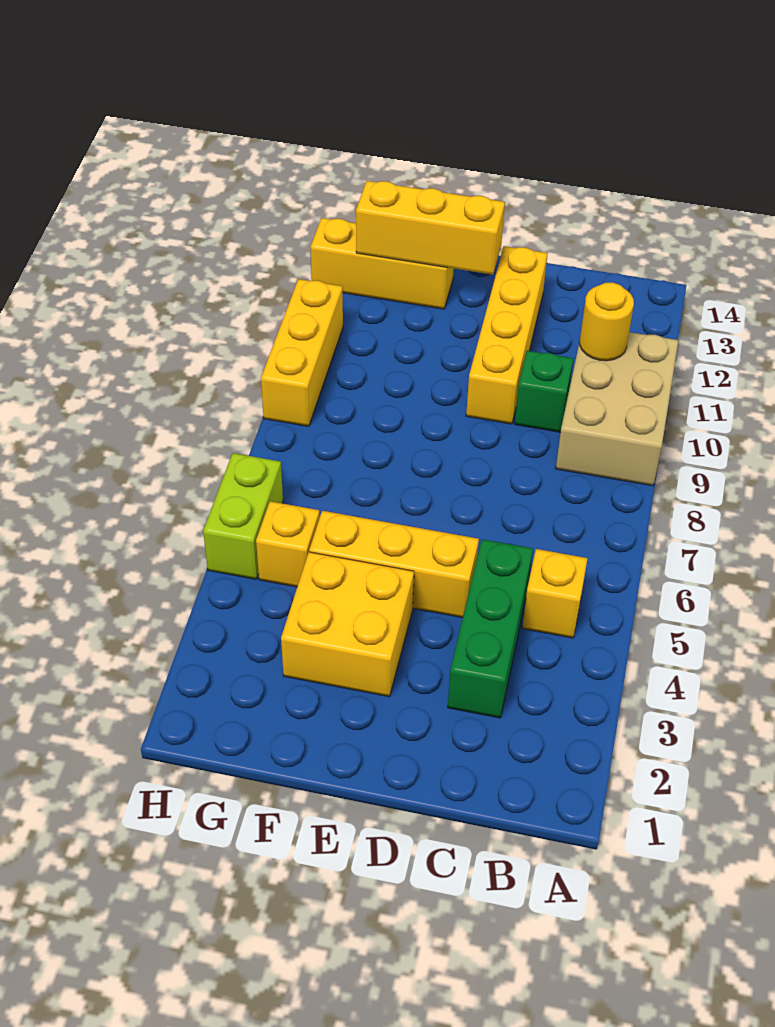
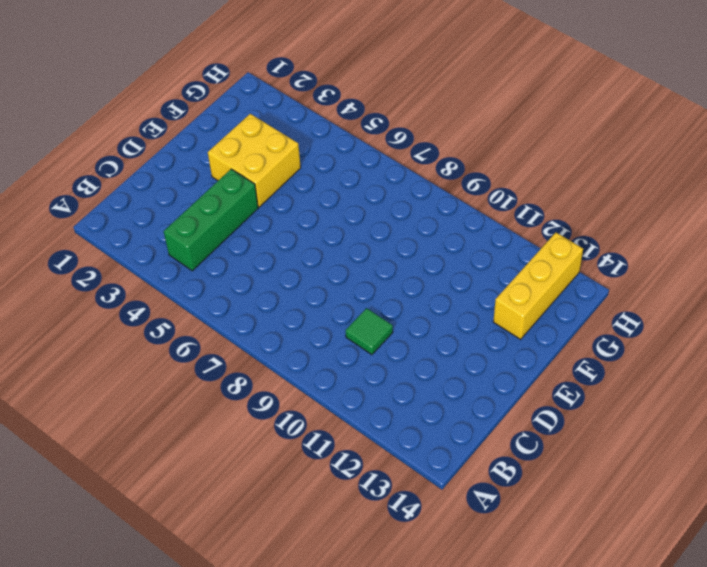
green brick B4:D4 level 1 -> green brick C3:C5 level 1
green tile C10 level 1 -> green brick C10 level 1
none -> tan brick A9:B11 level 1
none -> yellow brick B5 level 1
none -> yellow brick D5:F5 level 1

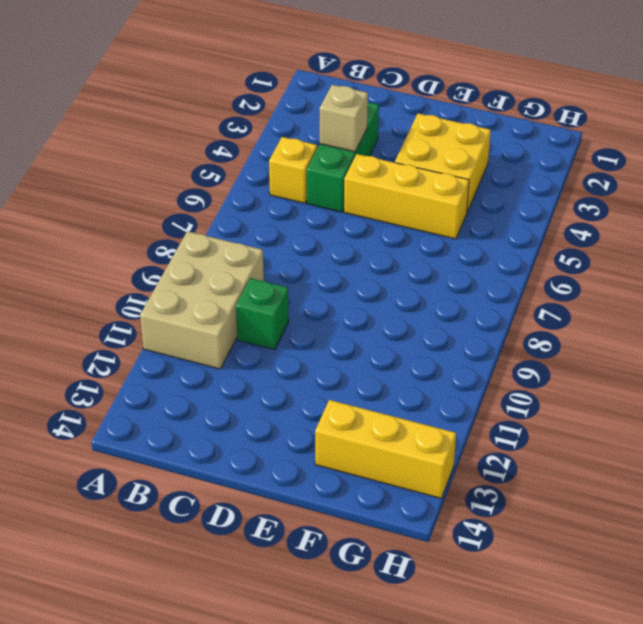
tan brick C4 level 2 -> none
none -> yellow brick D10:D13 level 1
none -> yellow brick G5 level 1
none -> lime brick H5:H6 level 1

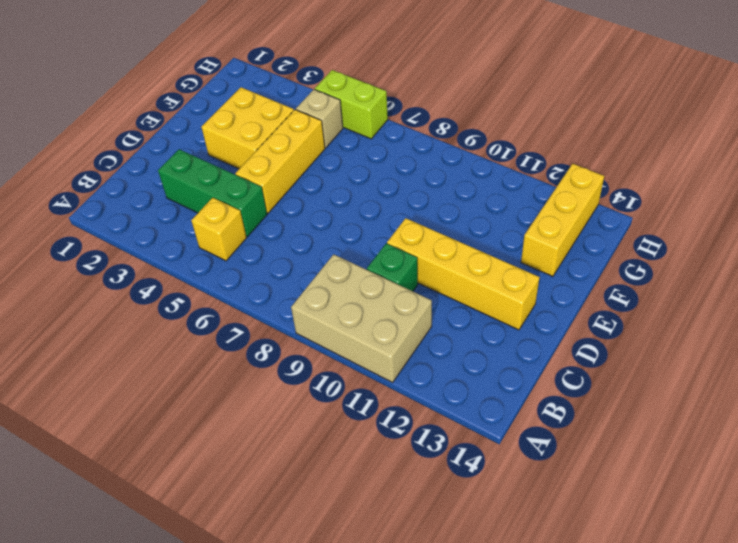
tan brick G5 level 1 -> yellow brick G5 level 1
none -> yellow brick H9:H11 level 1
none -> yellow round brick B11 level 2
none -> yellow brick E13:G13 level 2

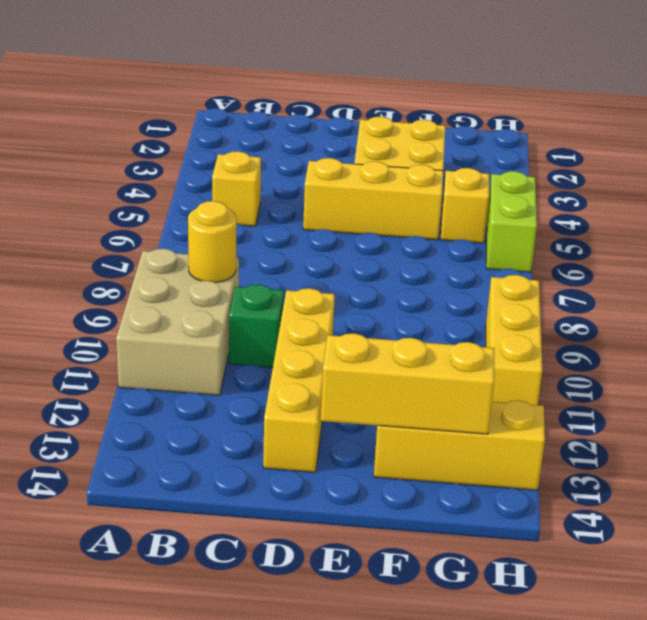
yellow round brick B9 level 2 -> yellow round brick B11 level 2
none -> green brick C3:C5 level 1

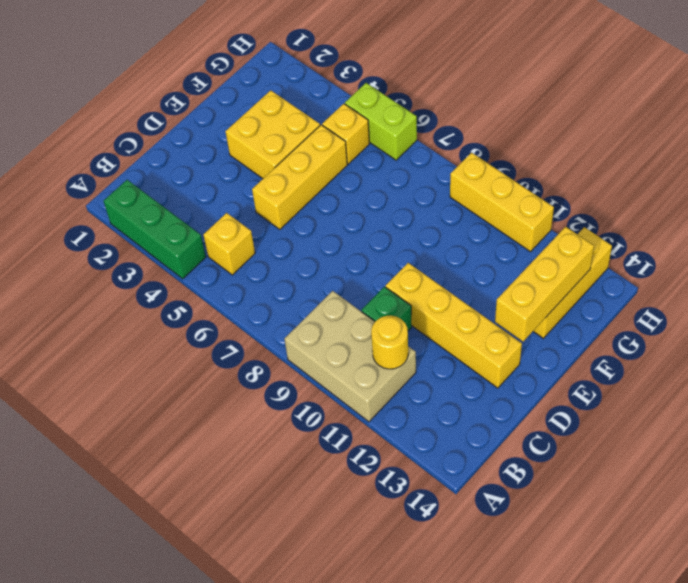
green brick A2:A4 level 1 -> green brick C3:C5 level 1

